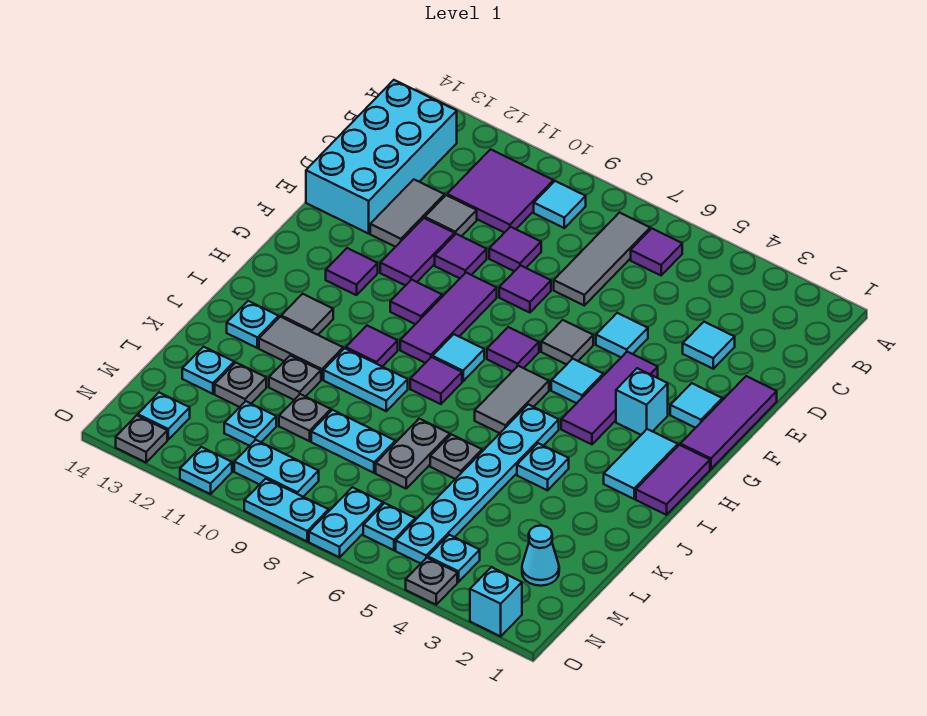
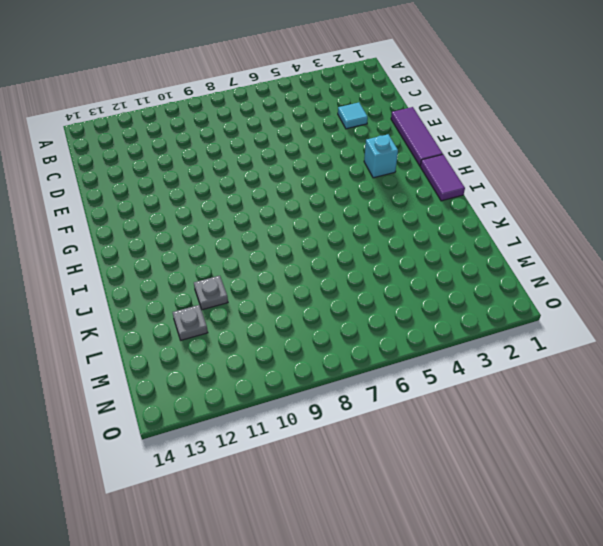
none -> purple tile B6 level 1
none -> grey tile B7:D7 level 1
none -> cyan tile B9 level 1
none -> purple tile B10:C11 level 1

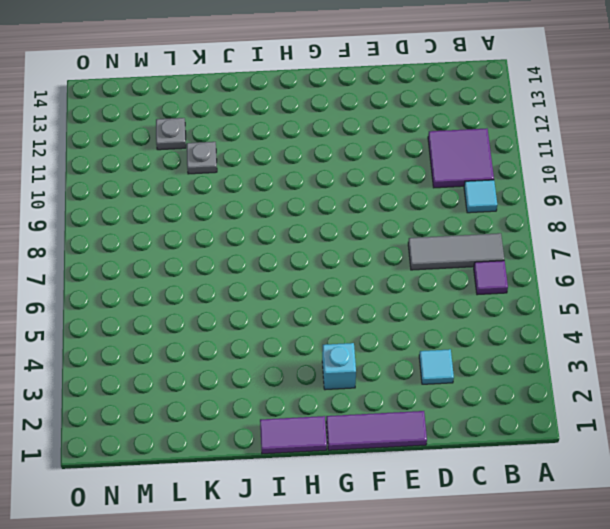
none -> cyan brick B13:E14 level 1
none -> purple tile D9 level 1
none -> grey tile D11 level 1
none -> grey tile D12:E12 level 1

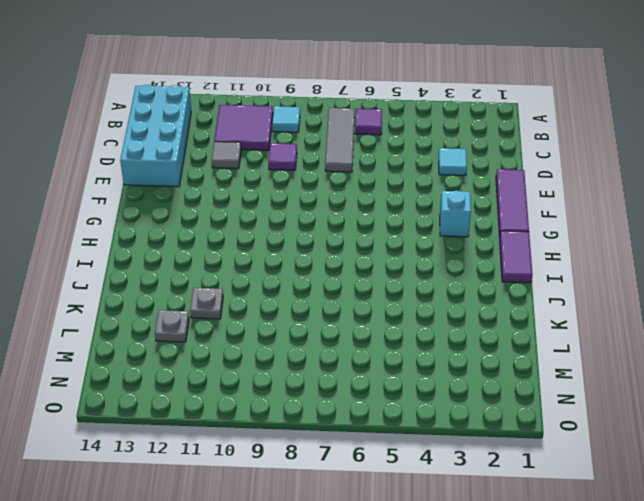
none -> grey tile D12:E12 level 1
none -> cyan tile E5 level 1
none -> purple tile E8 level 1
none -> purple tile E10 level 1

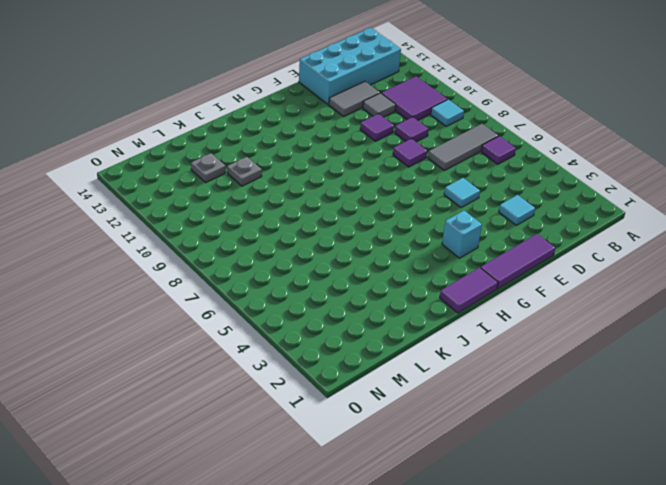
none -> purple tile E11:F11 level 1
none -> cyan tile F2 level 1
none -> purple tile F4:H4 level 1
none -> grey tile F6 level 1

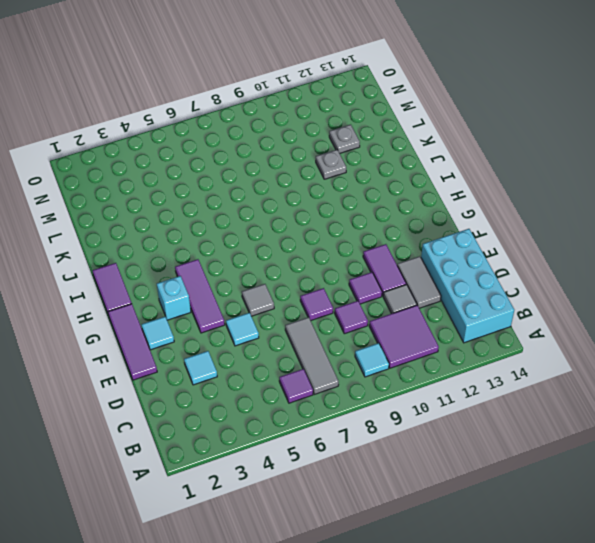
none -> purple tile F9:H9 level 1
none -> cyan tile G5 level 1
none -> purple tile G7 level 1
none -> purple tile G10 level 1

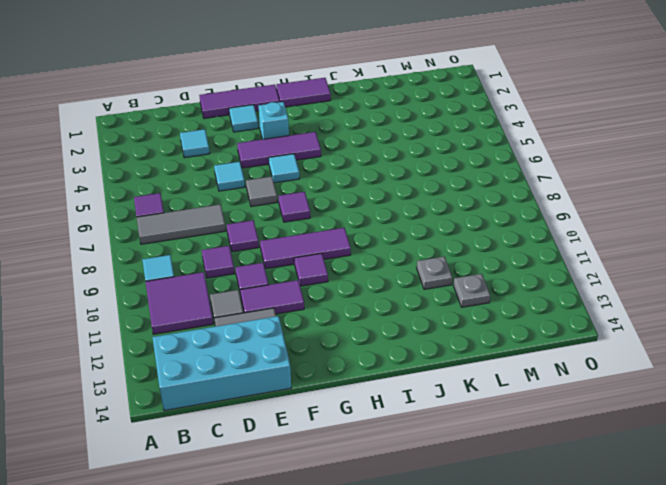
none -> purple tile G12 level 1
none -> cyan tile H2:I2 level 1
none -> grey tile H6:I6 level 1
none -> cyan tile H8 level 1

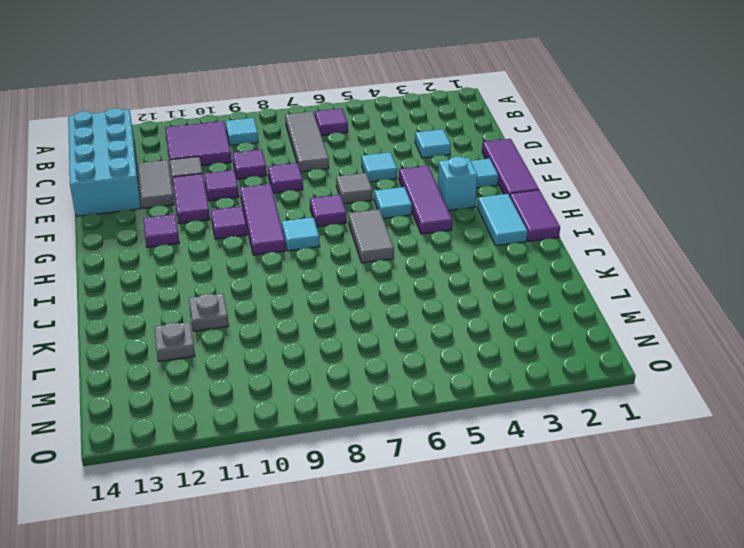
none -> cyan plate I5:N5 level 1
none -> purple tile I8 level 1
none -> purple tile I10 level 1
none -> grey tile I12 level 1

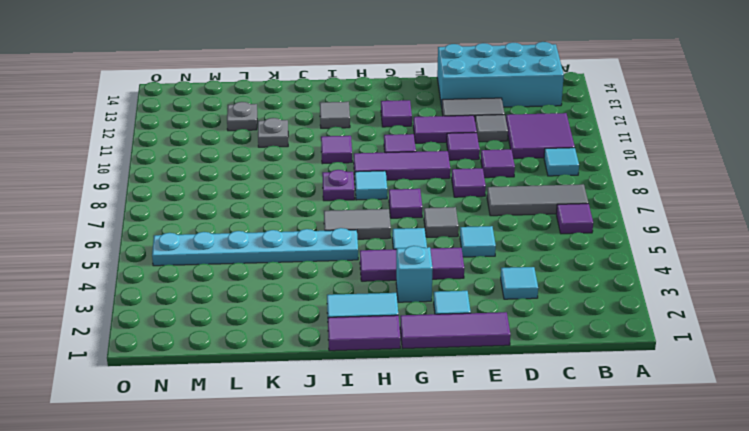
purple plate I8 level 1 -> purple tile I8 level 1
none -> cyan plate J4 level 1
none -> cyan plate J9:J10 level 1
none -> grey tile J11:J12 level 1
none -> cyan plate J13 level 1

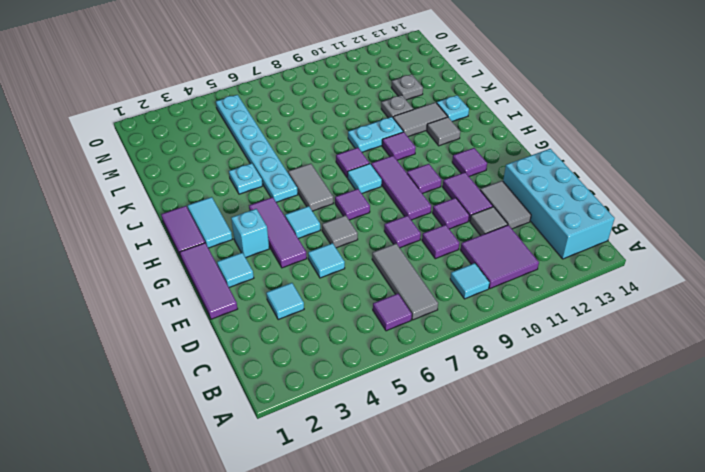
none -> grey plate K6 level 1
none -> grey plate K7:L7 level 1
none -> cyan plate L8:L9 level 1
none -> grey plate L10 level 1

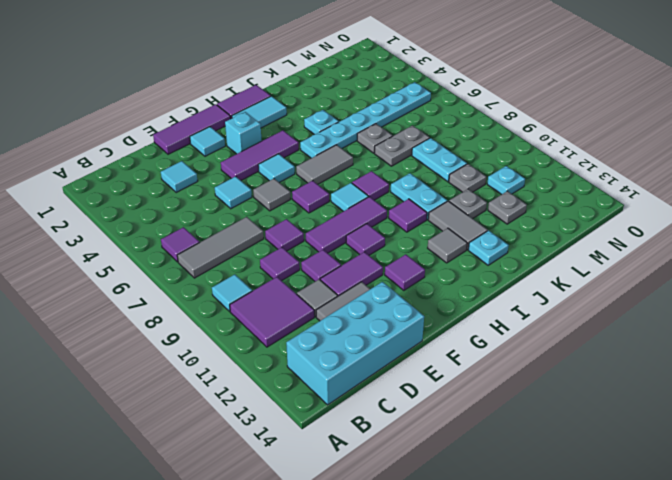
none -> cyan plate L13 level 1
none -> cyan cone M2 level 1
none -> cyan plate N4 level 1
none -> cyan plate N6 level 1

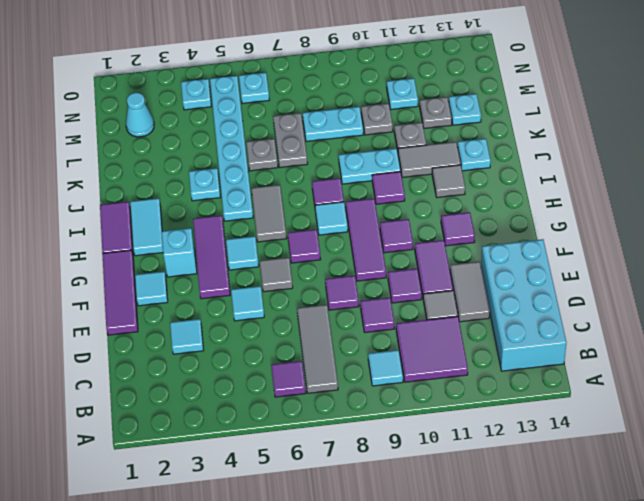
none -> cyan plate N7:O7 level 1
none -> cyan plate N9:N10 level 1
none -> cyan plate N13 level 1
none -> cyan brick O2 level 1

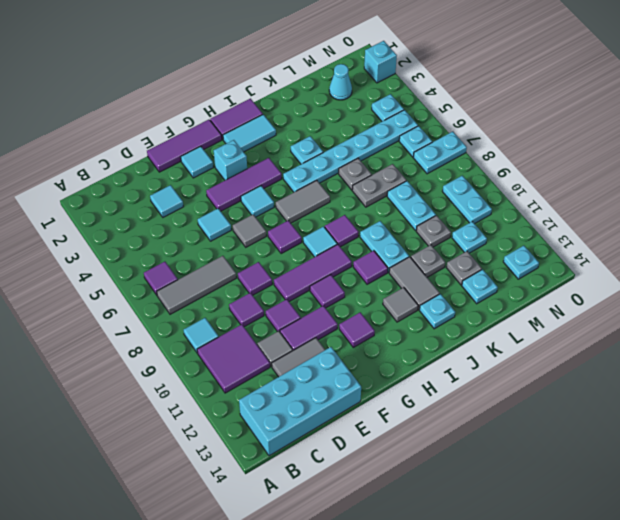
none -> grey plate O4 level 1
none -> cyan plate O8:O9 level 1
none -> cyan plate O11 level 1
none -> grey plate O13 level 1

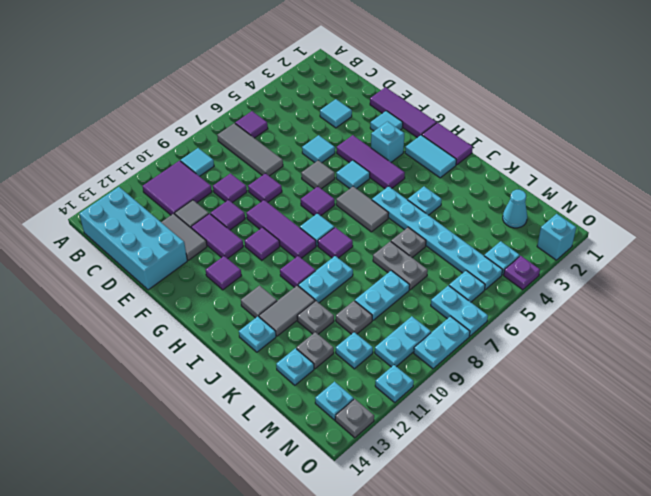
purple plate O4 level 1 -> grey plate O4 level 1

